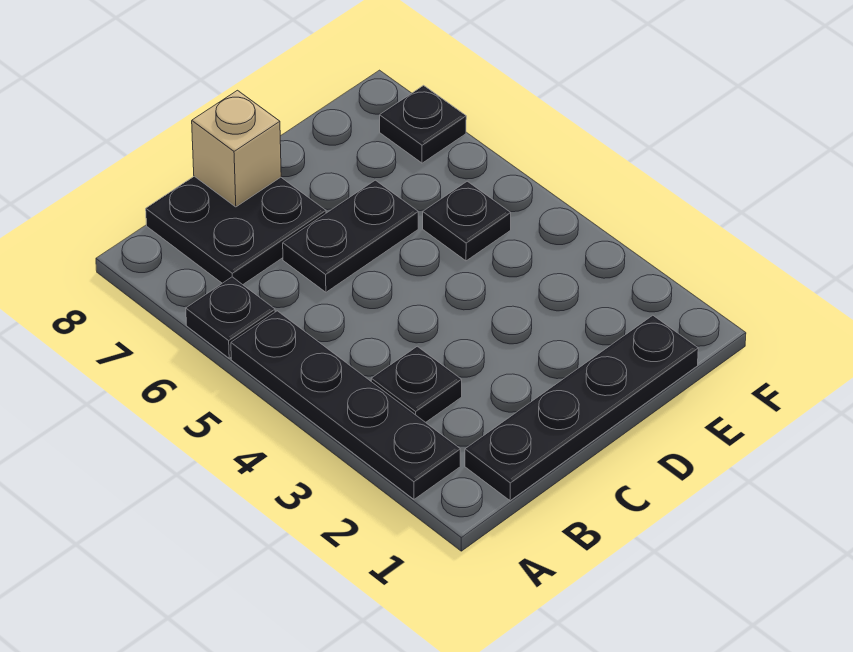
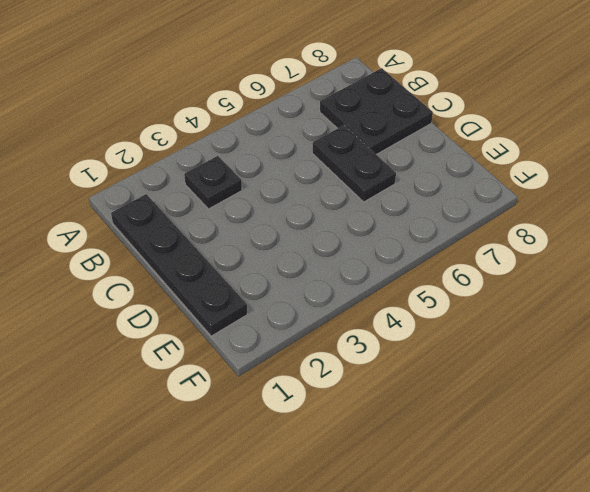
none -> black plate A2:A5 level 1
none -> black plate A6 level 1

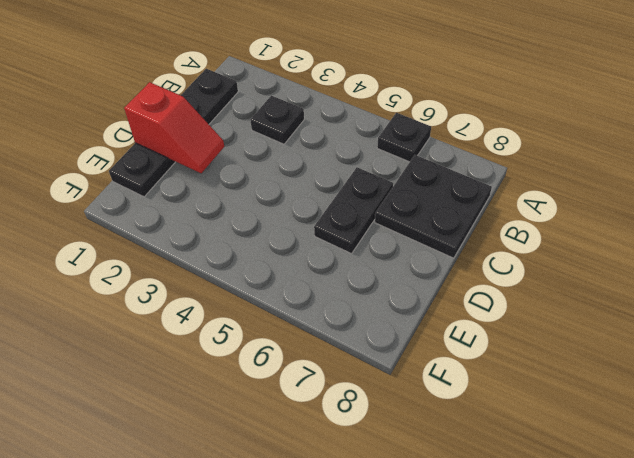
red slope D1:D2 level 2 top 1 -> none
none -> black plate A2:A5 level 1
none -> black plate E5 level 1

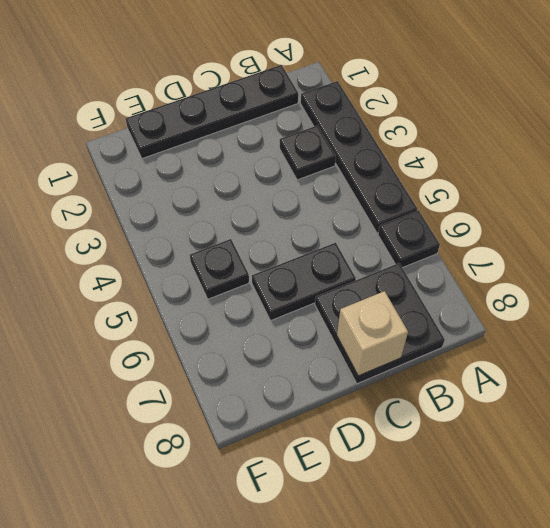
none -> black plate F7 level 1

